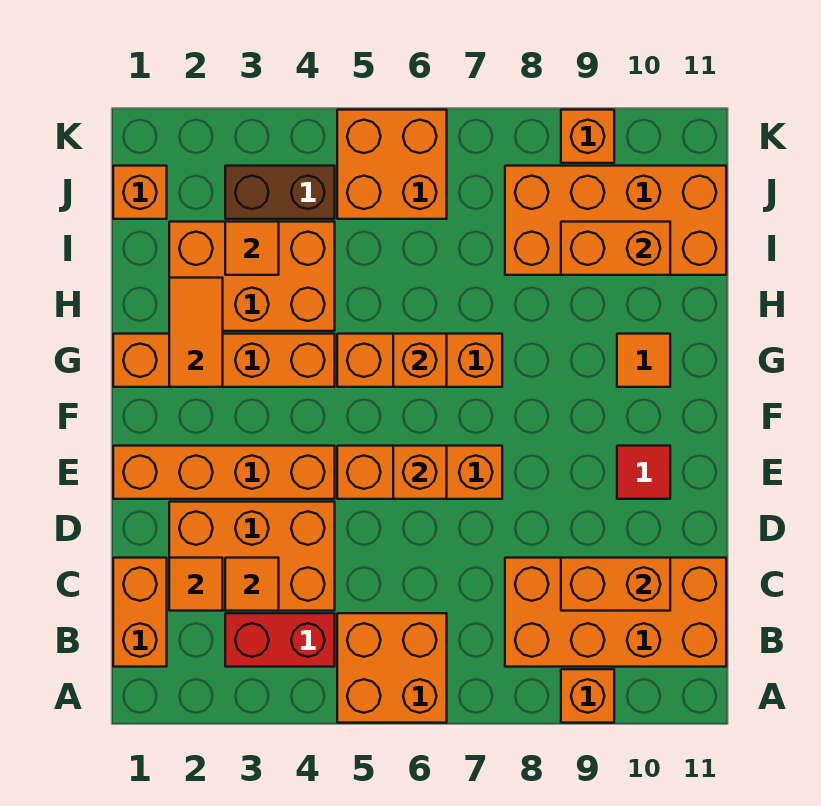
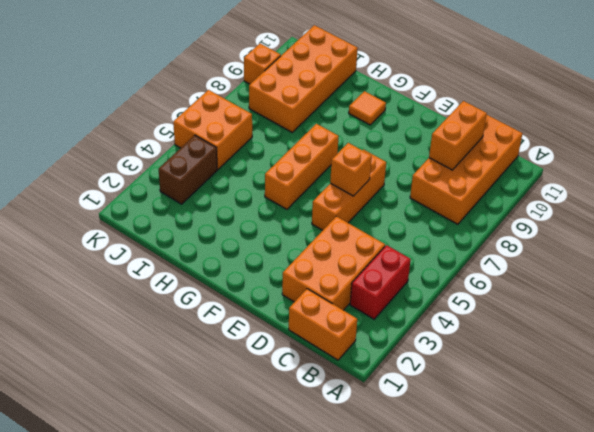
none -> orange brick A5:B6 level 1
none -> orange brick A9 level 1
none -> orange brick E1:E4 level 1

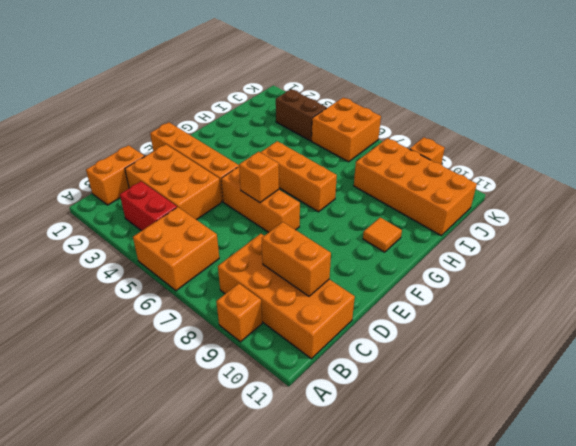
none -> red tile E10 level 1
none -> orange brick G1:G4 level 1
none -> orange brick H2:I4 level 1

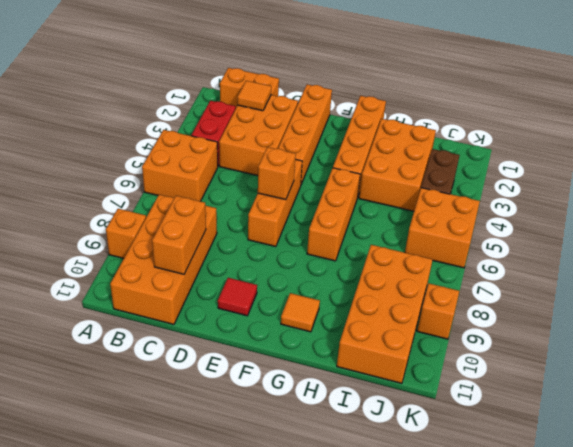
none -> orange brick J1 level 1
none -> orange tile C3 level 2
none -> orange tile G2:H2 level 2

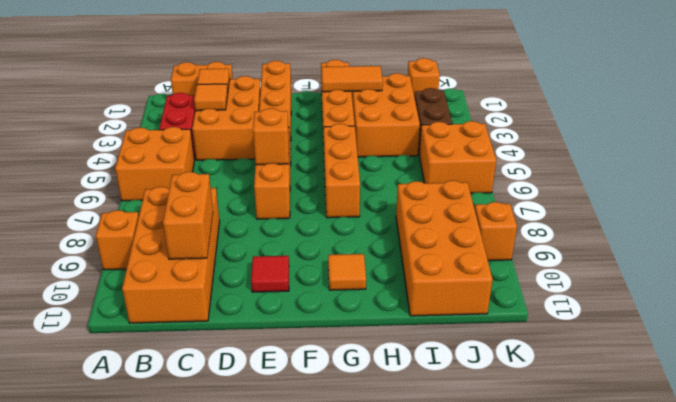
none -> orange brick G6 level 2
none -> orange tile I3 level 2
none -> orange brick I9:I10 level 2

